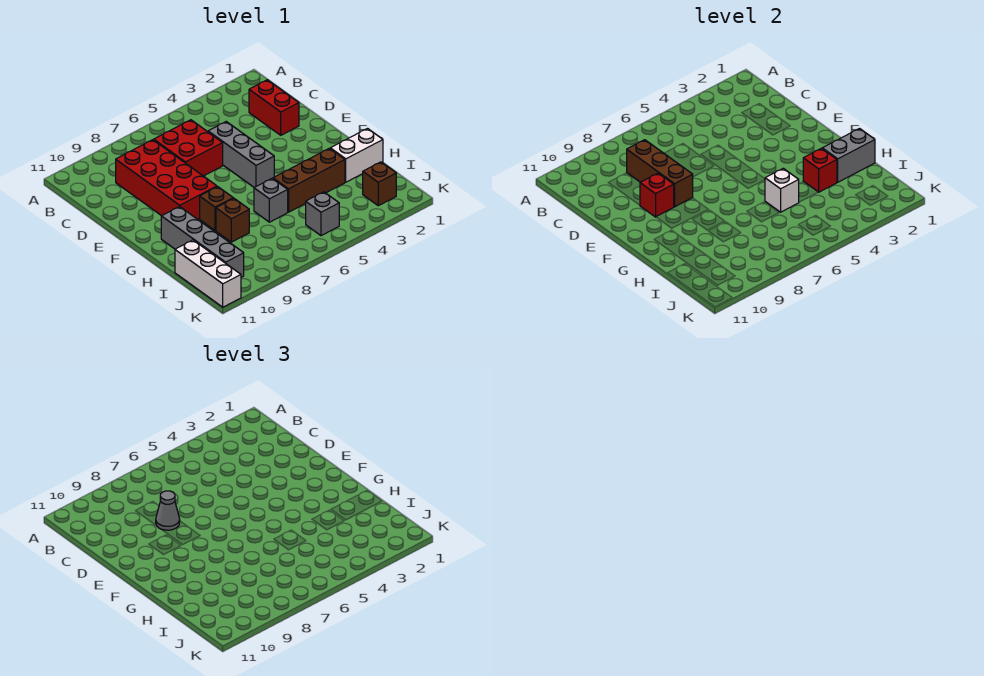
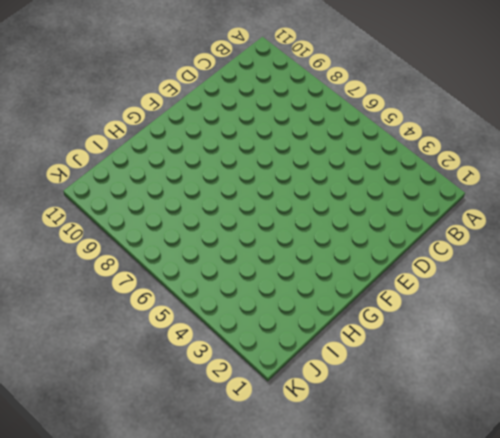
none -> red brick C2:D2 level 1
none -> red brick C6:D7 level 1
none -> red brick C8:F9 level 1

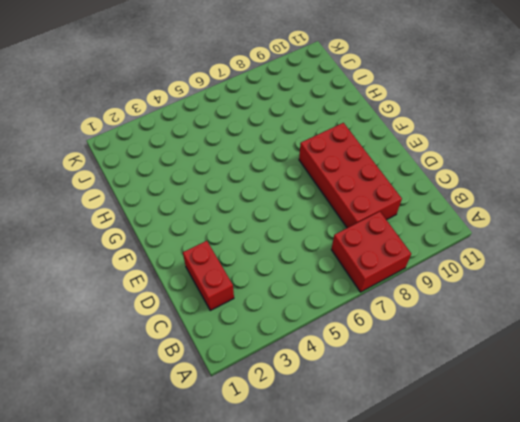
red brick A7:B8 level 1 -> red brick C6:D7 level 1
none -> grey brick D5:F5 level 1
none -> brown brick G8 level 1
none -> grey brick G10:J10 level 1

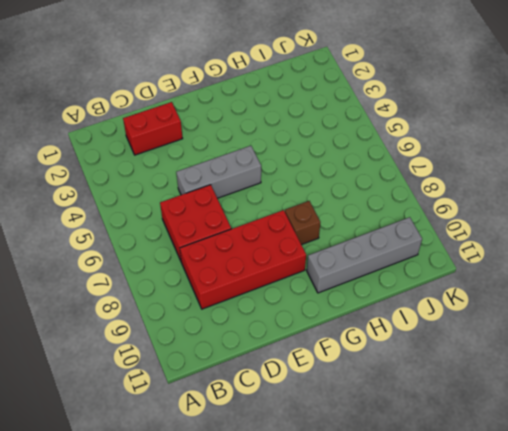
none -> white brick H1:H2 level 1
none -> brown brick H3:H5 level 1
none -> grey brick H6 level 1

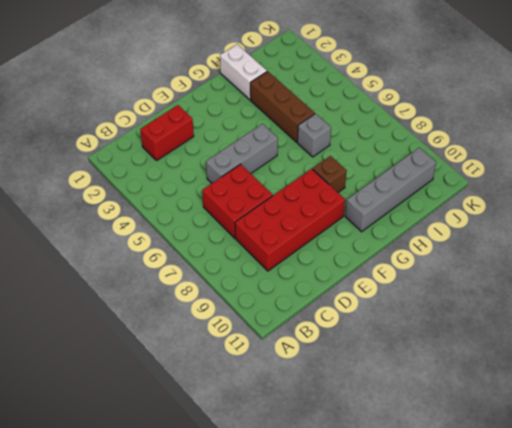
none -> brown brick H8 level 1
none -> white brick I11:K11 level 1
none -> brown brick J2 level 1

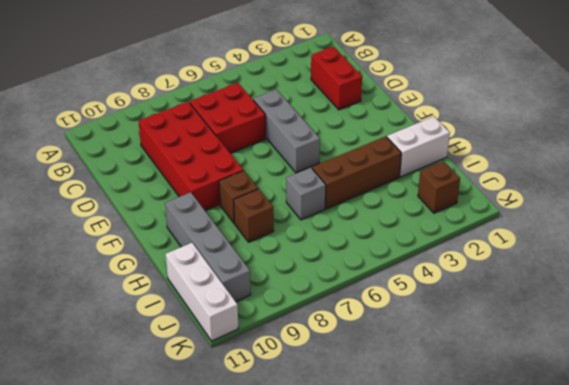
none -> grey brick J5 level 1
none -> brown brick C8:E8 level 2
none -> red brick E9 level 2

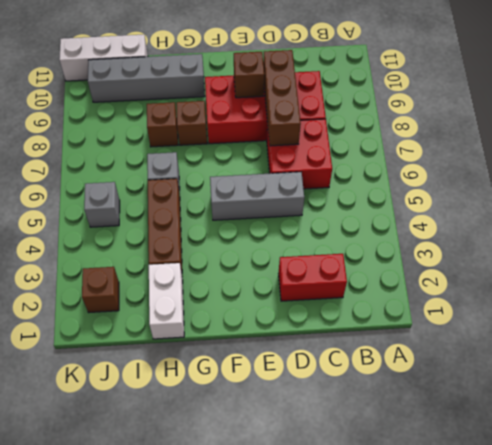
brown brick D7:D9 level 2 -> brown brick C8:E8 level 2
brown brick E9 level 2 -> red brick E9 level 2
none -> grey brick H1:H2 level 2
none -> red brick H3 level 2
none -> white brick H5 level 2

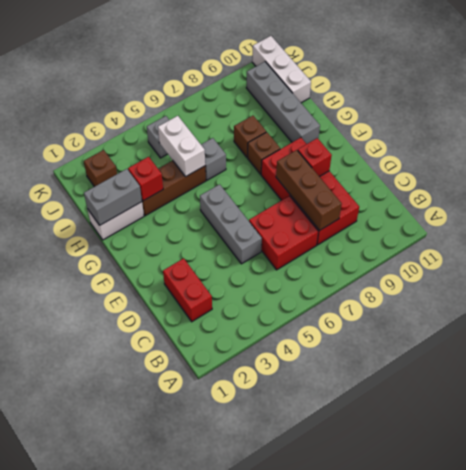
white brick H5:I5 level 2 -> white brick H5 level 2
none -> grey cone D8 level 3

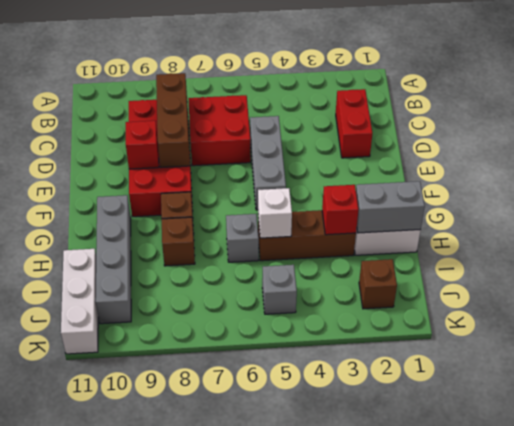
none -> grey cone D8 level 3

